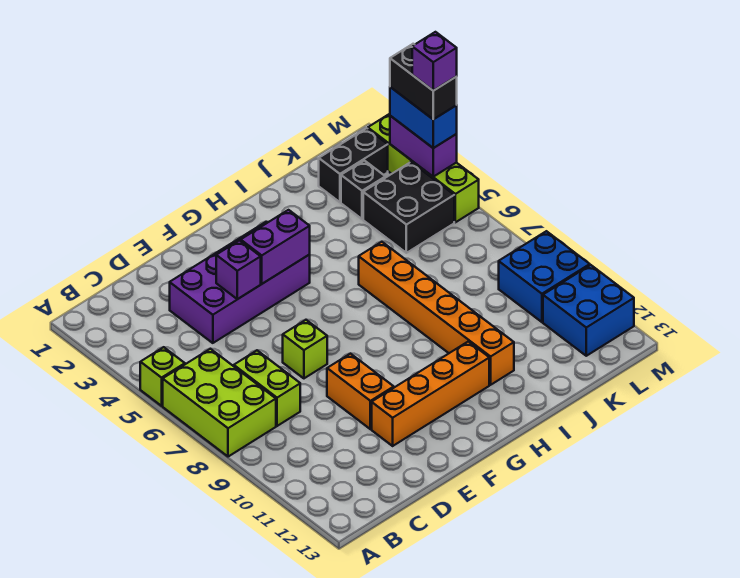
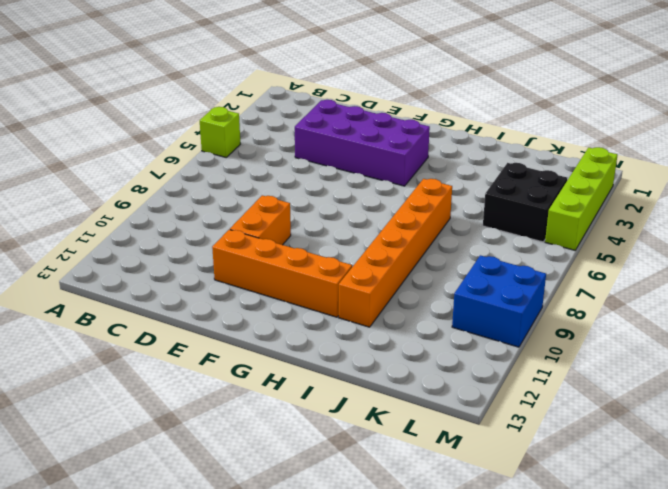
none -> lime brick A6:B8 level 1
none -> lime brick C7:C8 level 1
none -> lime brick E7 level 1

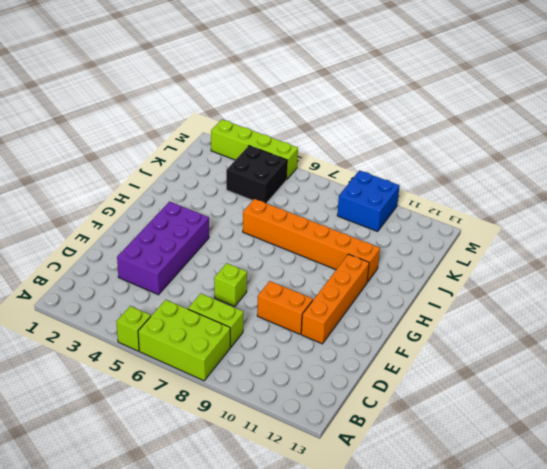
none -> black brick K2:L2 level 1
none -> black brick K3 level 1
none -> blue brick L11:M12 level 1

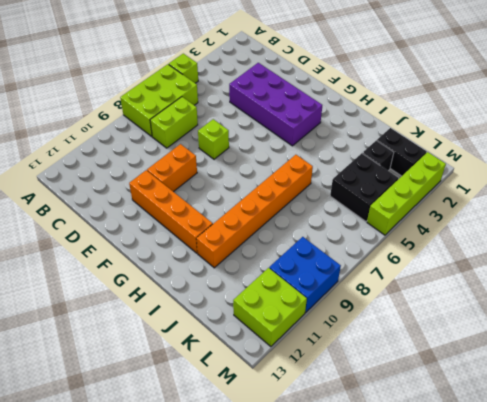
lime brick L11:M12 level 1 -> blue brick L11:M12 level 1
none -> purple brick E4 level 2
none -> purple brick F4:G4 level 2
none -> purple brick M3:M4 level 2

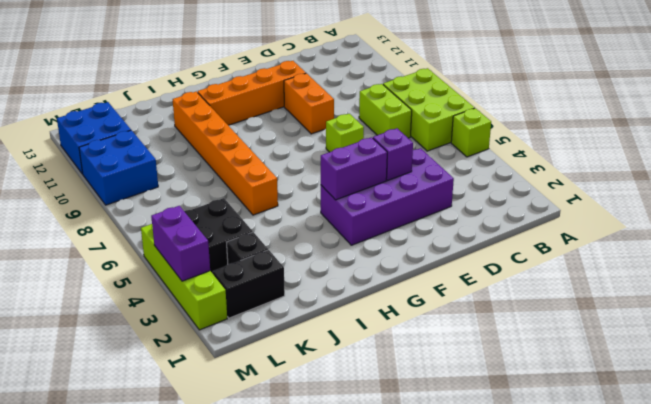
none -> blue brick M3:M4 level 3
none -> black brick M3:M4 level 4
none -> purple brick M4 level 5

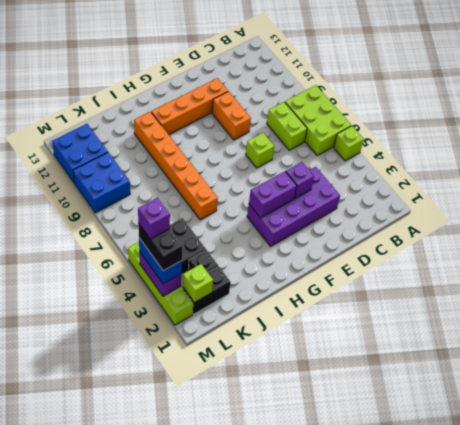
lime brick L2 level 2 -> none

